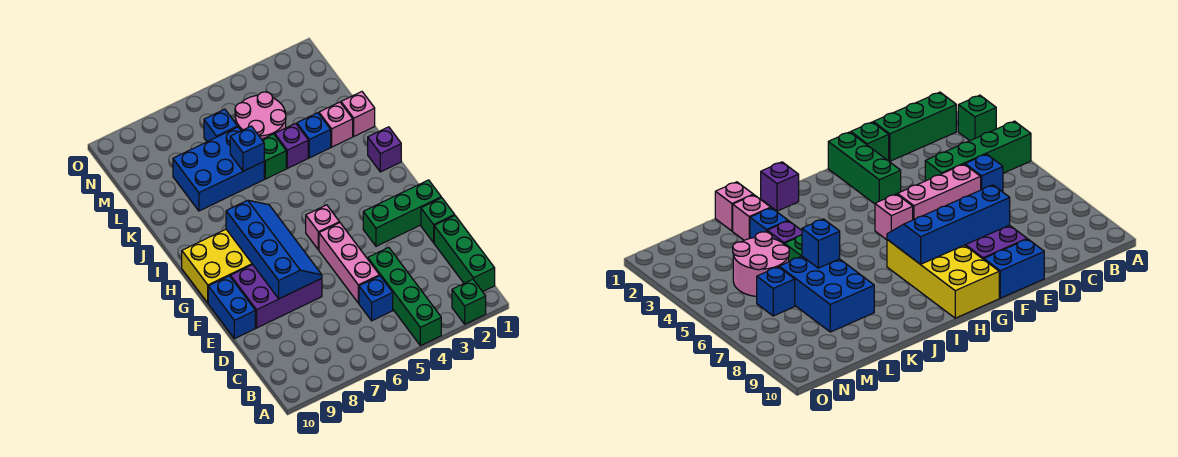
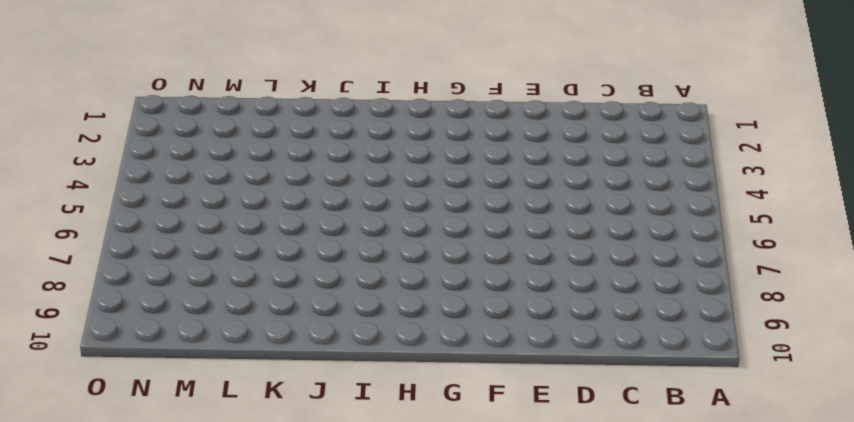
none -> green brick A2 level 1
none -> green brick A4:D4 level 1
none -> green brick B1:D1 level 1

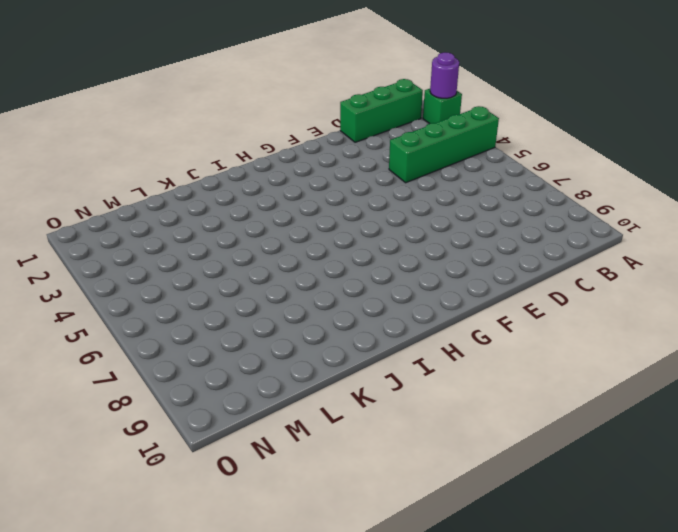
purple round brick A2 level 2 -> none
none -> blue brick C5 level 1
none -> pink brick D5:F5 level 1
none -> green brick E1 level 1

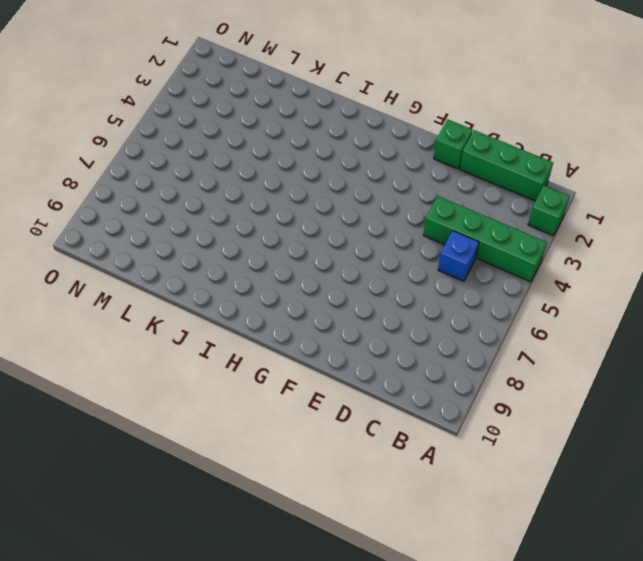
none -> pink brick D5:F5 level 1
none -> purple brick E7:F9 level 1
none -> blue brick E10:F10 level 1

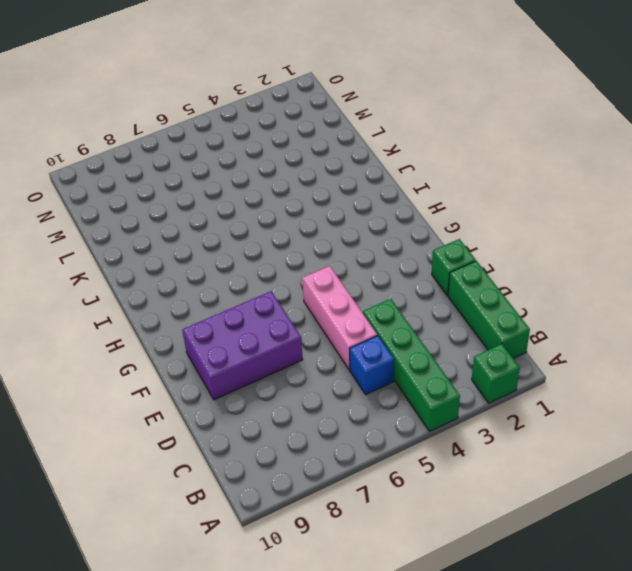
none -> blue brick E10:F10 level 1
none -> green brick F1:F3 level 1
none -> pink brick G5 level 1

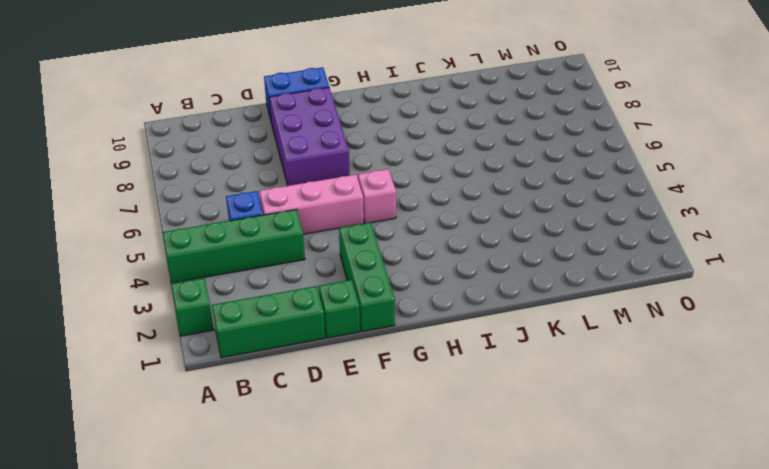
none -> yellow brick G7:H10 level 1
none -> purple brick I1 level 1
none -> pink brick K1 level 1

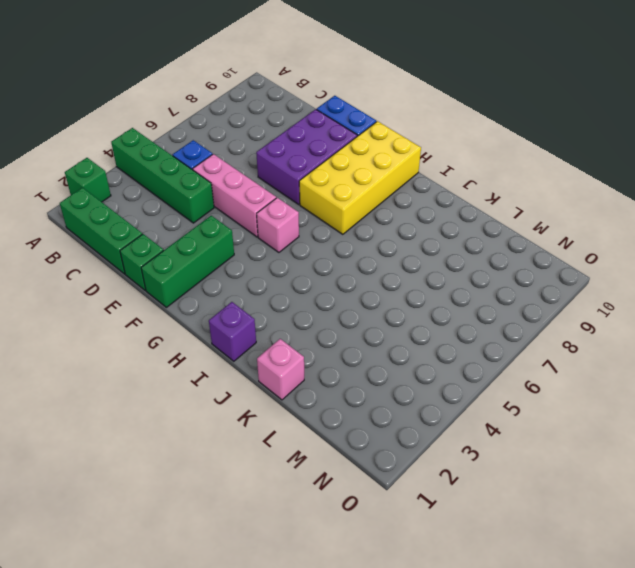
none -> pink brick K2 level 1
none -> blue brick K3 level 1
none -> purple brick K4 level 1

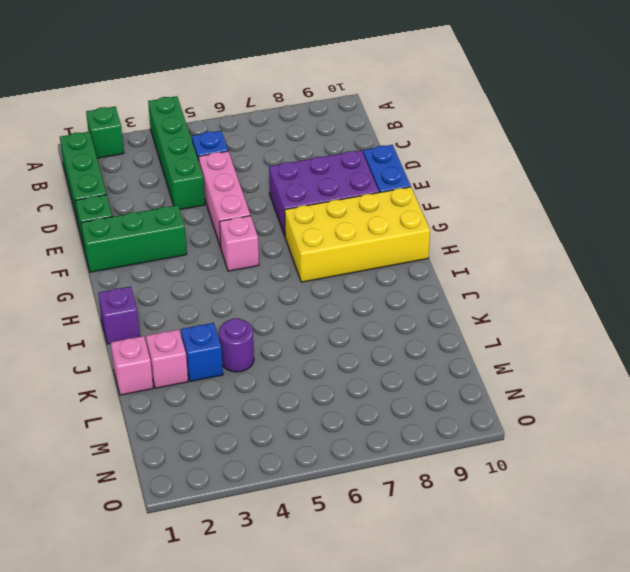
purple round brick K4 level 1 -> purple brick K4 level 1
none -> green brick K5 level 1
none -> blue brick K6:L8 level 1
none -> pink round brick L4:M5 level 1

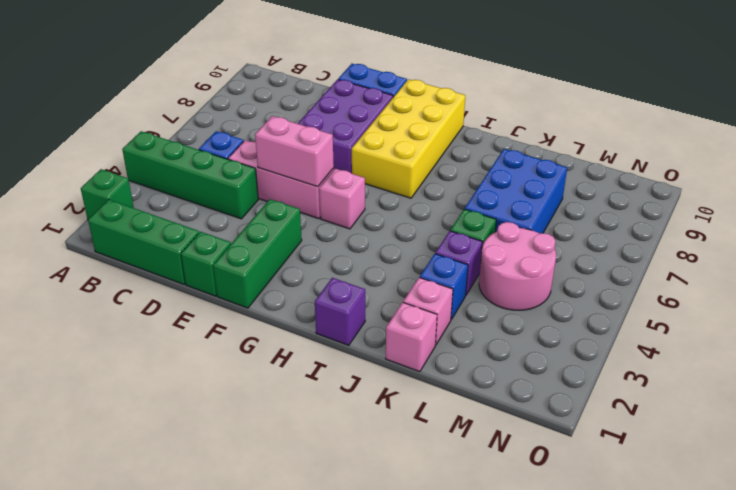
pink brick E5:F5 level 2 -> none
none -> blue brick M6 level 1
none -> blue slope E7:H8 level 2 top 8
none -> blue brick K6 level 2

